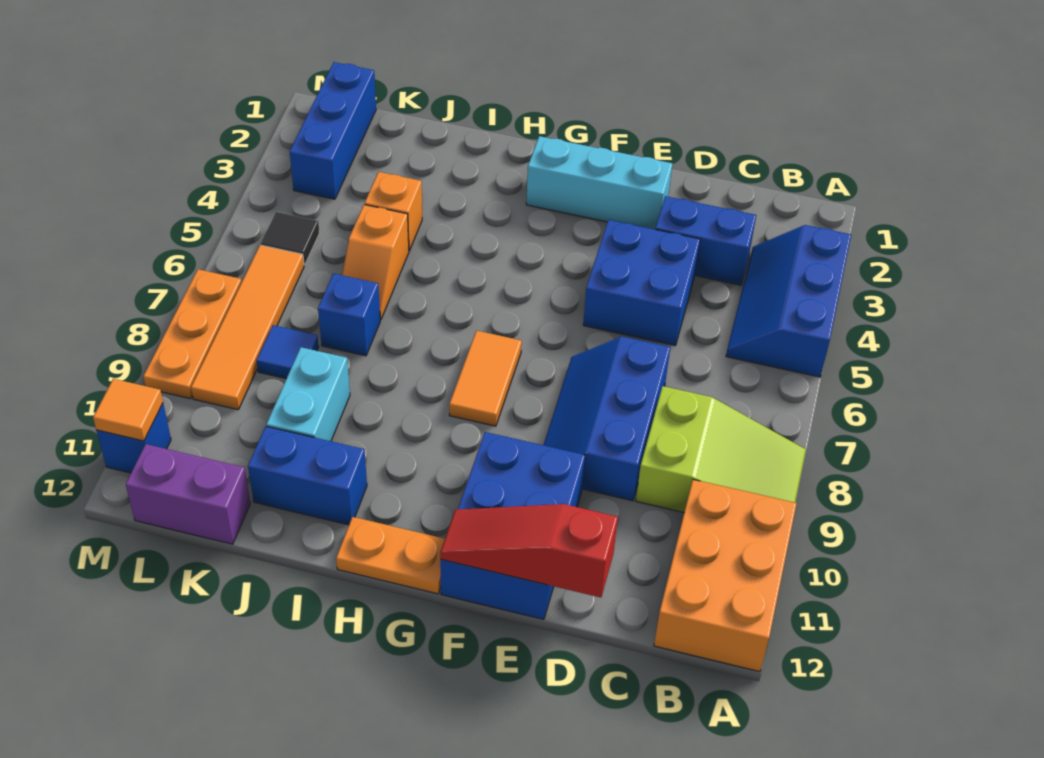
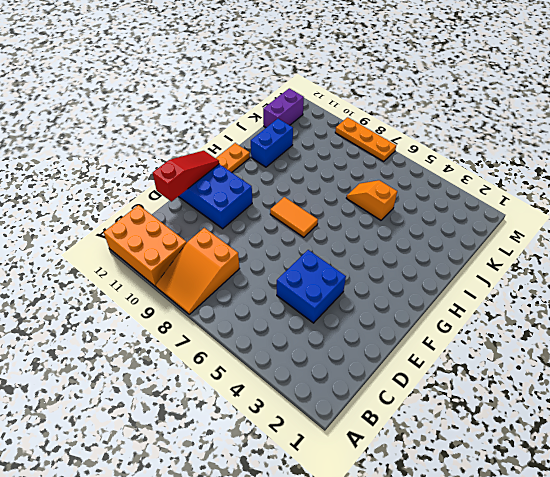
orange slope A8:C9 level 1 top C -> lime slope A8:C9 level 1 top C
none -> blue slope A3:B5 level 1 top A
none -> blue brick C3:D3 level 1
none -> blue slope D7:E9 level 1 top D

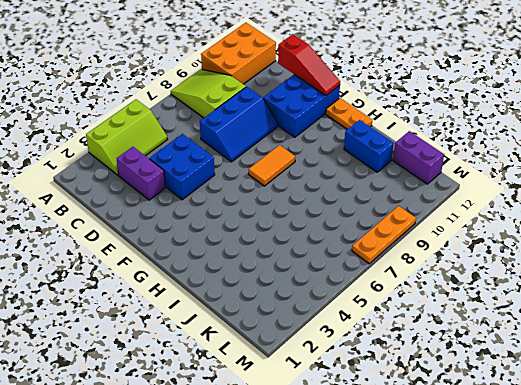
lime slope A3:B5 level 1 top A -> blue slope A3:B5 level 1 top A
purple brick C3:D3 level 1 -> blue brick C3:D3 level 1
none -> cyan brick E2:G2 level 1
none -> orange brick J4 level 1
none -> orange slope J5:J6 level 1 top 5

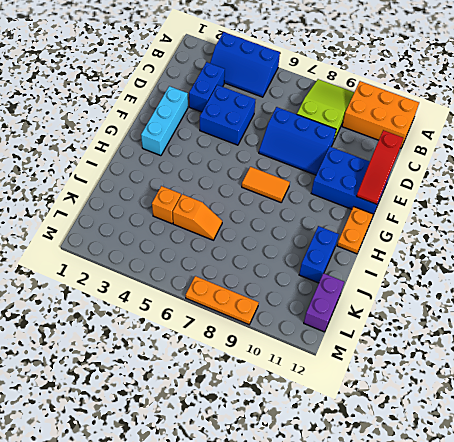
none -> blue brick J7 level 1
none -> cyan brick J9:J10 level 1
none -> blue tile K8 level 1

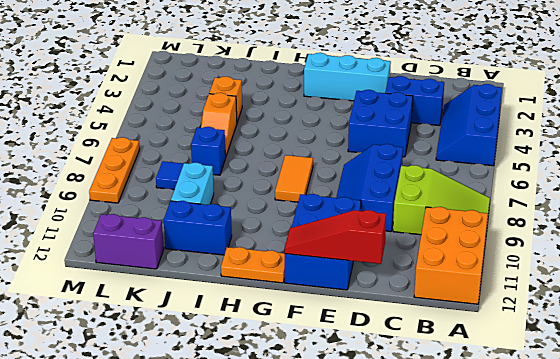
none -> blue brick L1:L3 level 1
none -> black tile L5 level 1
none -> orange tile L6:L9 level 1

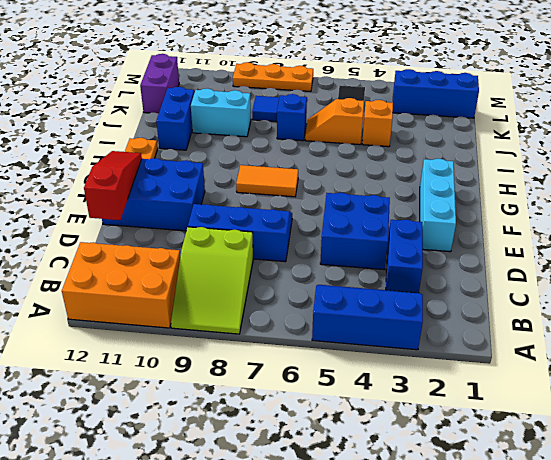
none -> orange tile L6:L9 level 1
none -> blue brick M11 level 1
none -> orange tile M11 level 2

